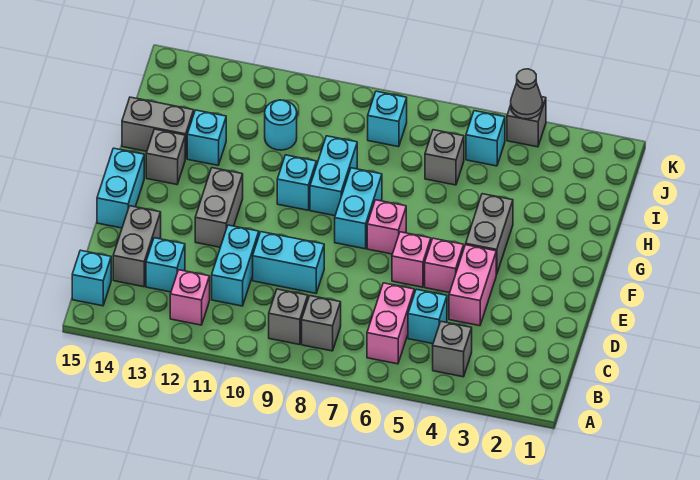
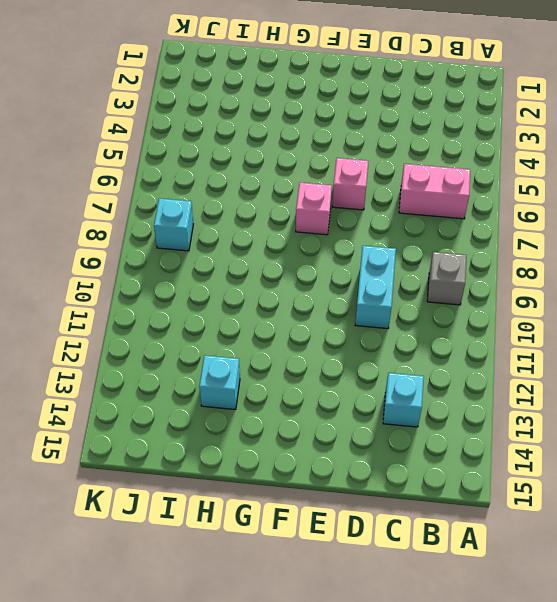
none -> grey brick B4 level 1
none -> grey brick B8 level 1
none -> pink brick B12 level 1
none -> cyan brick B15 level 1

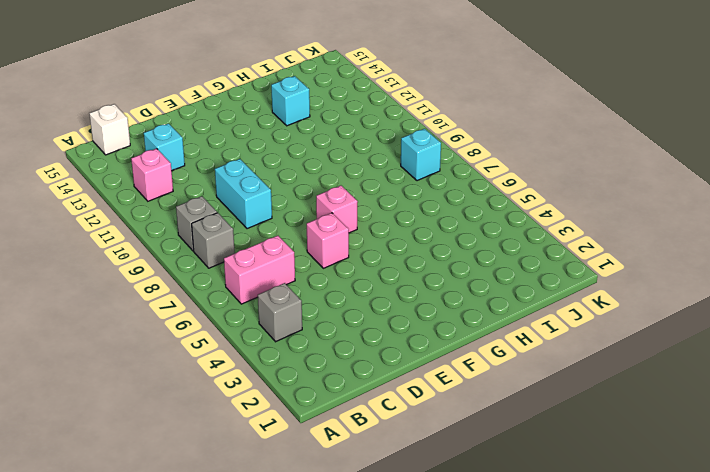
white brick B15 level 1 -> cyan brick B15 level 1
none -> cyan brick C5 level 1
none -> cyan brick C11:D11 level 1
none -> grey brick C14:D14 level 1
none -> pink brick D4:E4 level 1

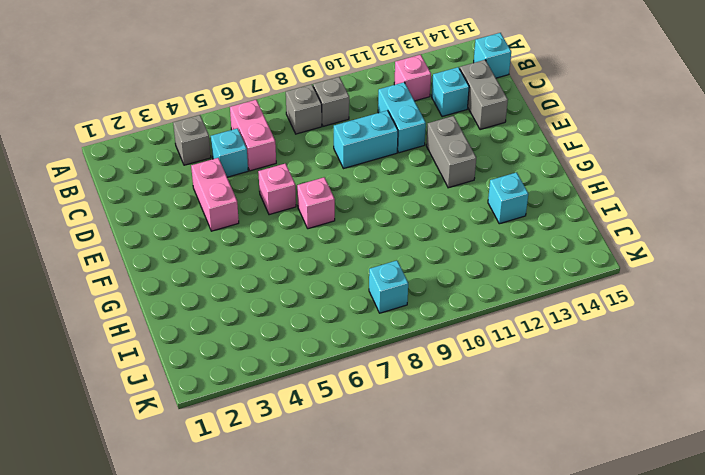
none -> pink brick E5 level 1
none -> cyan brick E15:F15 level 1
none -> grey brick F4:G4 level 1
none -> cyan brick F8:G8 level 1

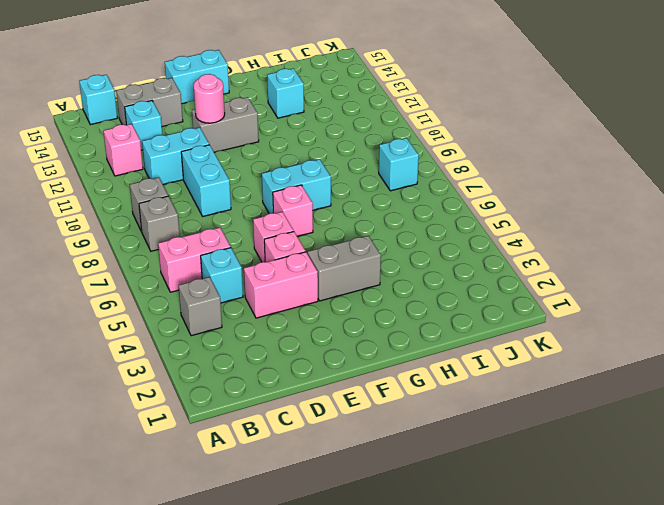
pink round brick E12 level 2 -> none
none -> cyan brick G9:H9 level 1
none -> cyan brick G10 level 1
none -> grey brick G14 level 1
none -> grey brick H14:H15 level 1

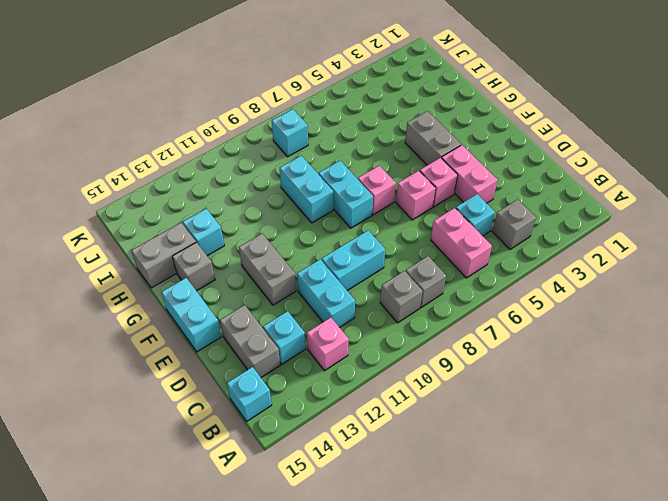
none -> cyan brick G10 level 1
none -> grey brick I6 level 1
none -> cyan round brick I11 level 1
none -> cyan brick J5 level 1

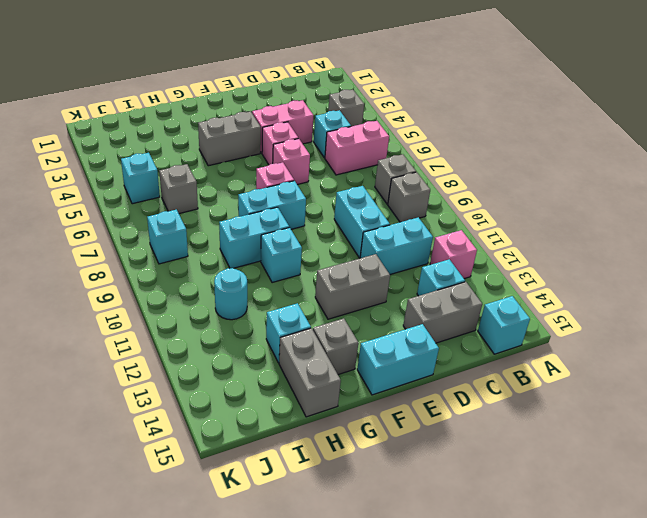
none -> grey brick K4 level 1
none -> grey cone K4 level 2

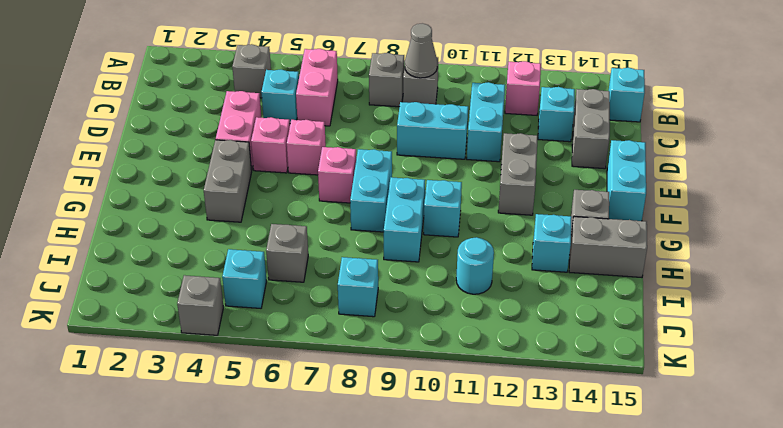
grey cone B9 level 2 -> grey cone K4 level 2

